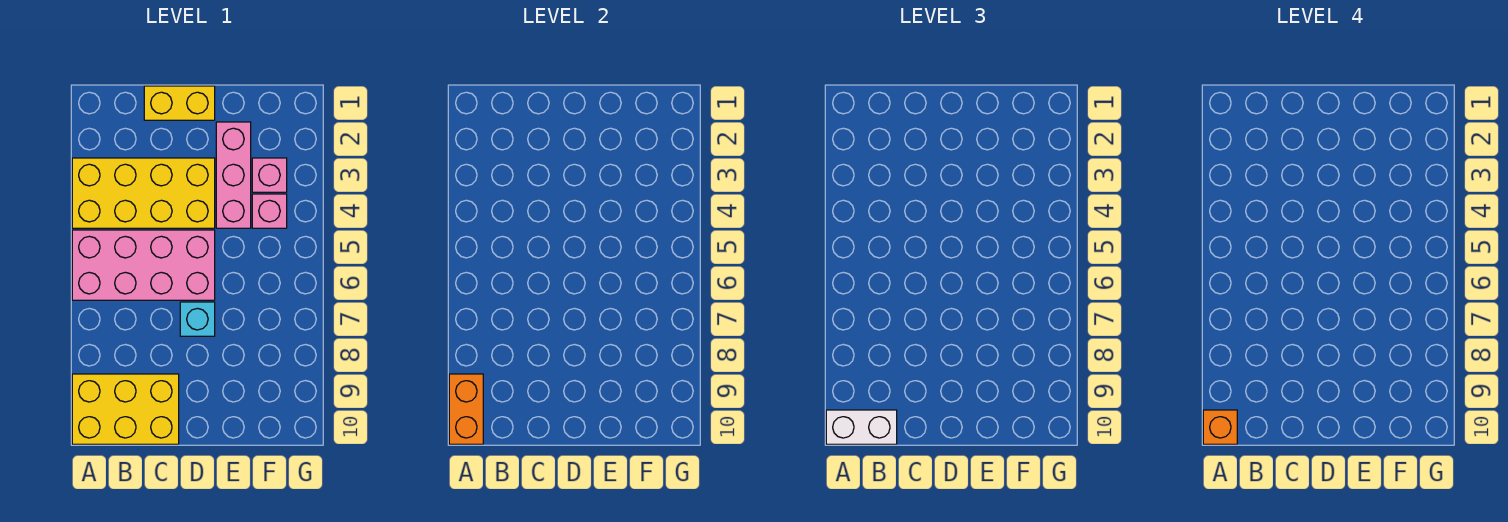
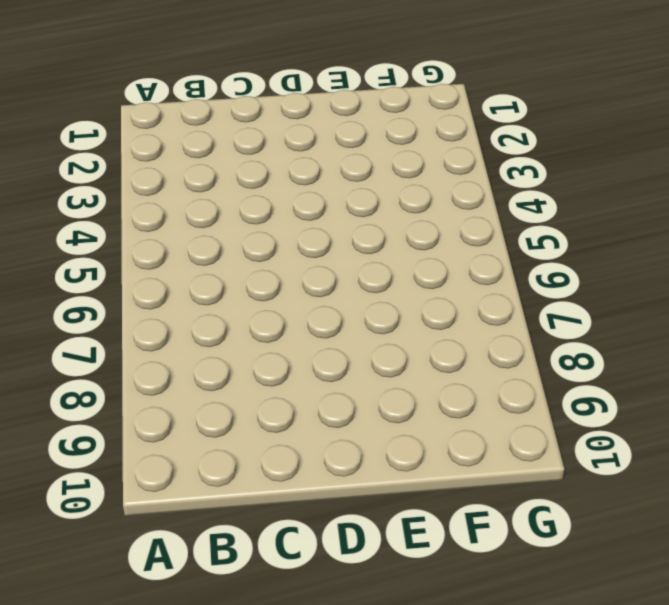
none -> yellow brick A3:D4 level 1
none -> pink brick A5:D6 level 1

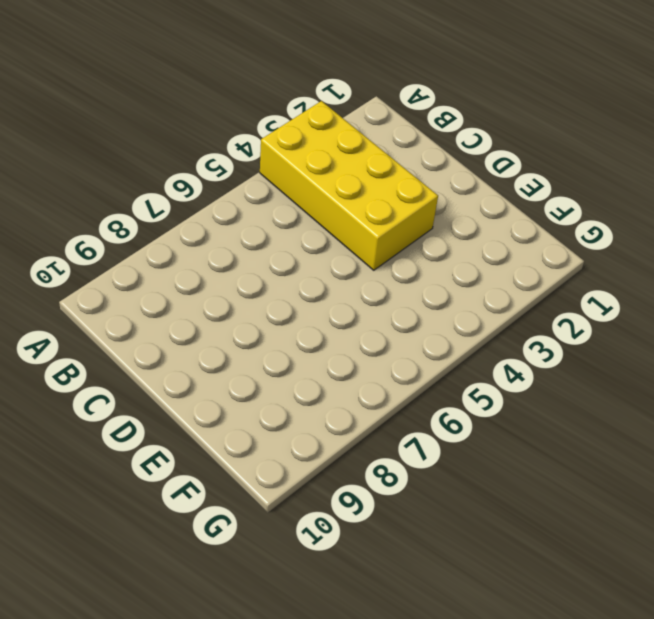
none -> pink brick A5:D6 level 1
none -> yellow brick A9:C10 level 1

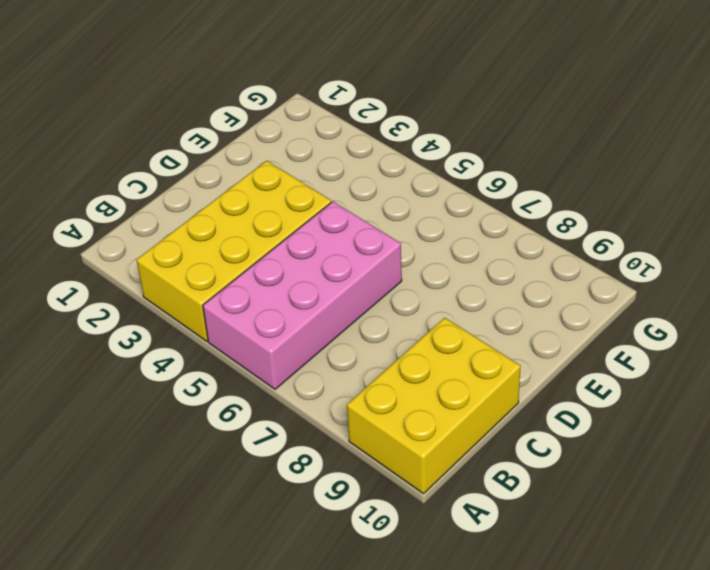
none -> yellow brick C1:D1 level 1
none -> cyan brick D7 level 1

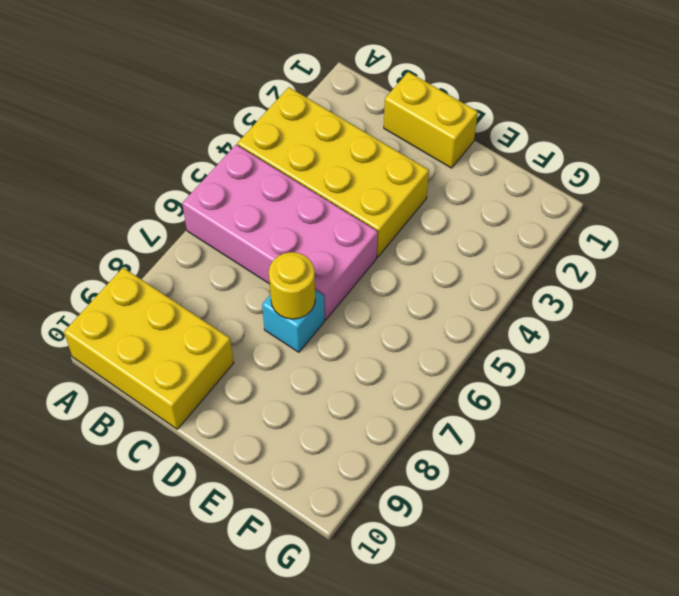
yellow round brick D7 level 2 -> none
none -> pink brick E2:E4 level 1
none -> pink brick F3 level 1

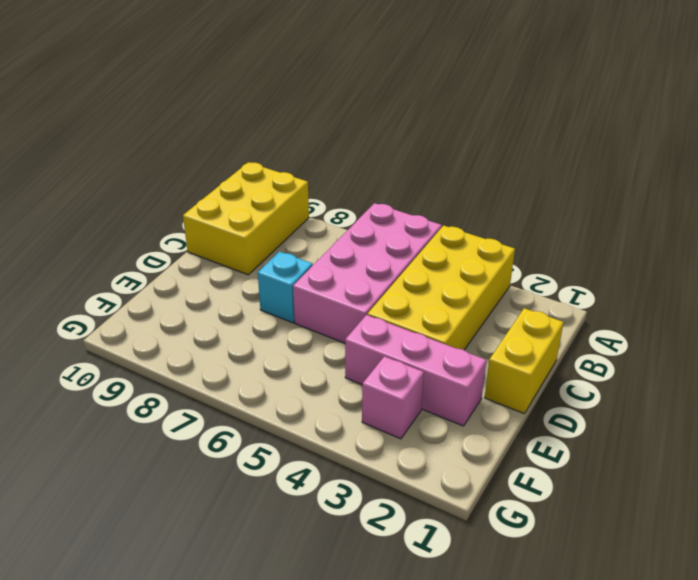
none -> pink brick F4 level 1
none -> orange brick A9:A10 level 2

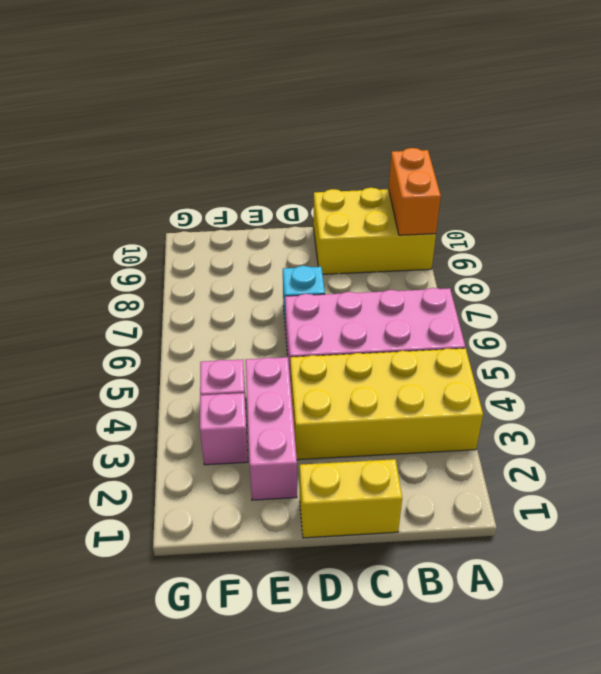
none -> white brick A10:B10 level 3
none -> orange brick A10 level 4

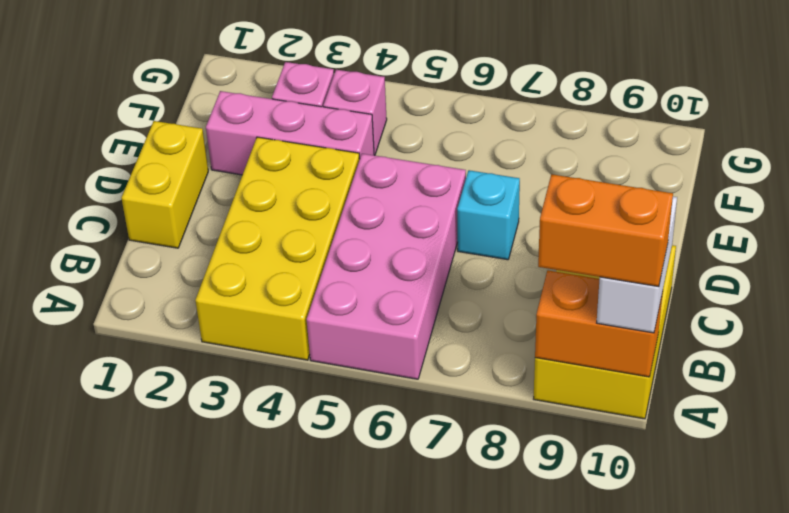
orange brick A9:A10 level 4 -> orange brick A10 level 4

